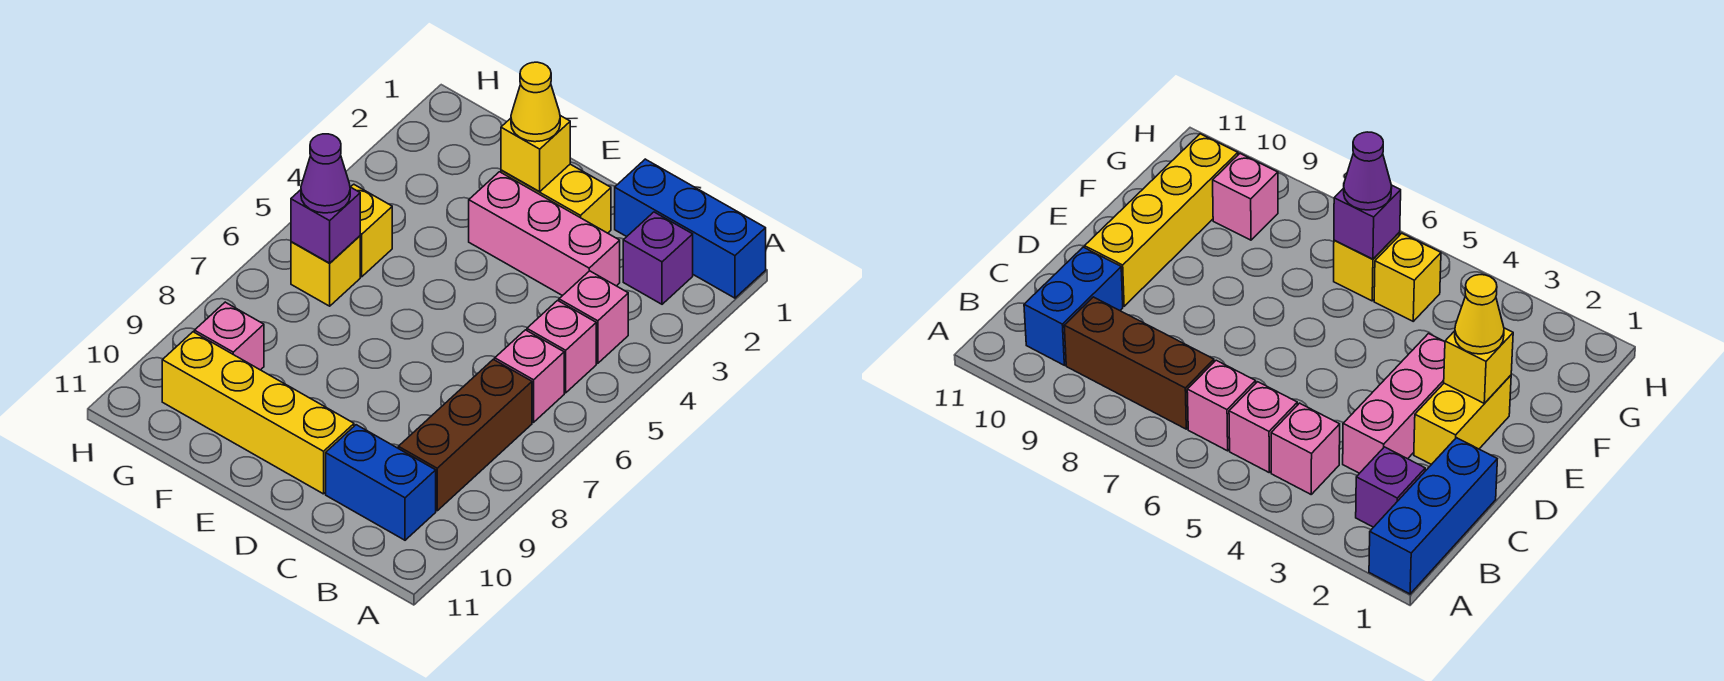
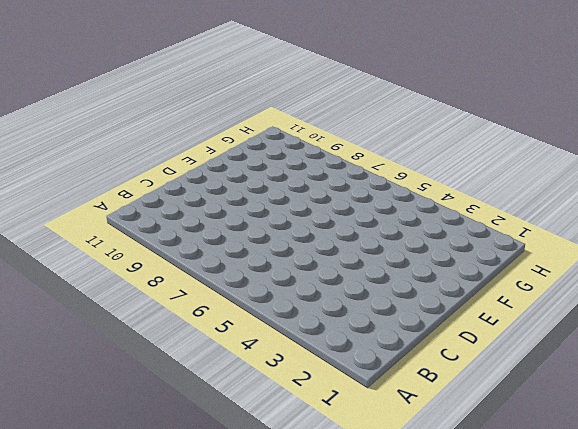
none -> blue brick A1:C1 level 1
none -> purple brick B2 level 1
none -> pink brick B4 level 1

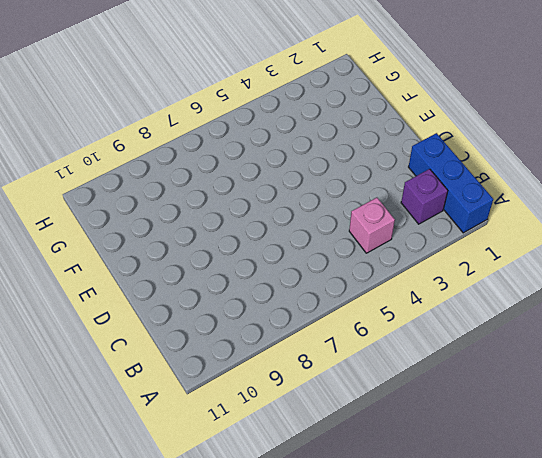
none -> pink brick B5 level 1
none -> pink brick B6 level 1
none -> brown brick B7:B9 level 1

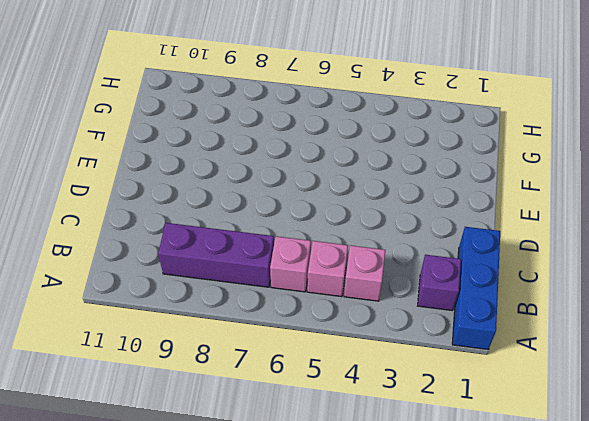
purple brick B7:B9 level 1 -> brown brick B7:B9 level 1
none -> blue brick B10:C10 level 1
none -> pink brick C3:E3 level 1
none -> yellow brick D2:E2 level 1

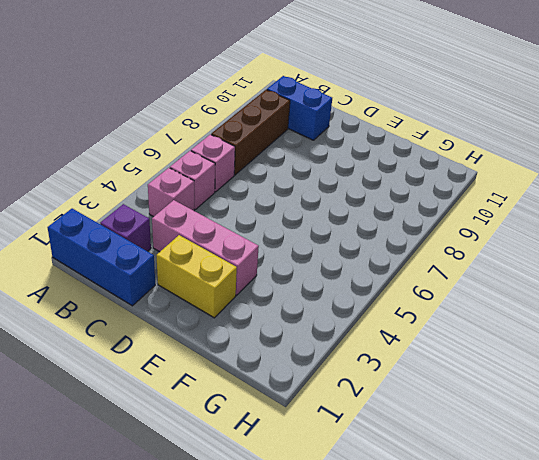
none -> yellow brick D10:G10 level 1
none -> yellow brick G5 level 1
none -> yellow brick G6 level 1

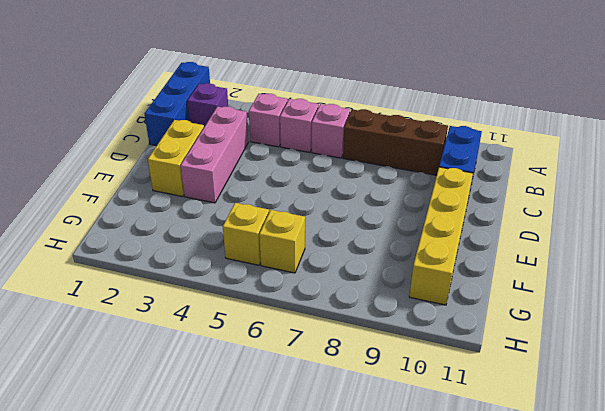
none -> pink brick G9 level 1
none -> yellow brick E2 level 2
none -> purple brick G6 level 2

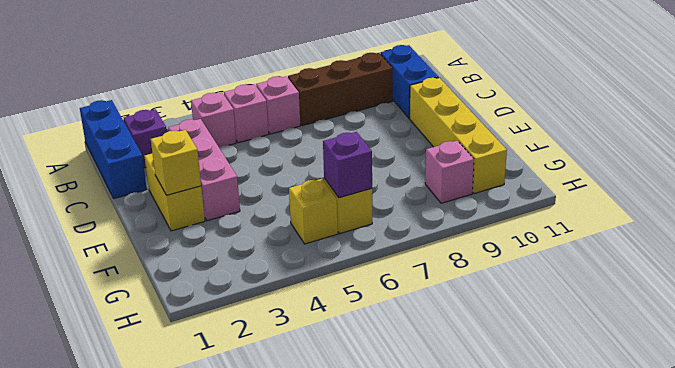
none -> yellow cone E2 level 3
none -> purple cone G6 level 3

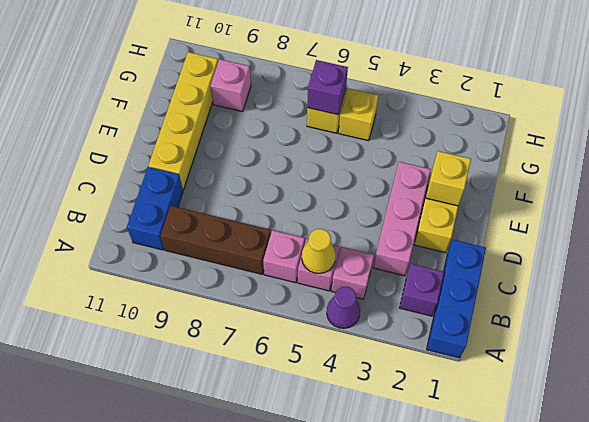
purple cone A4 level 1 -> purple cone G6 level 3
yellow cone B5 level 2 -> yellow cone E2 level 3

